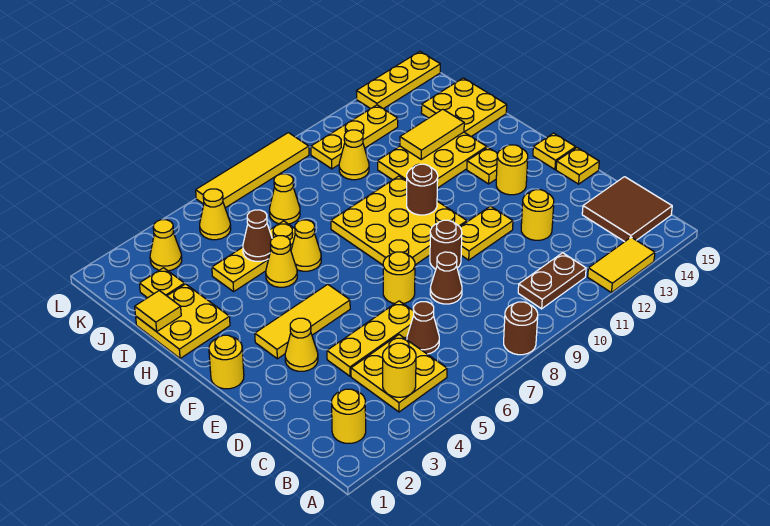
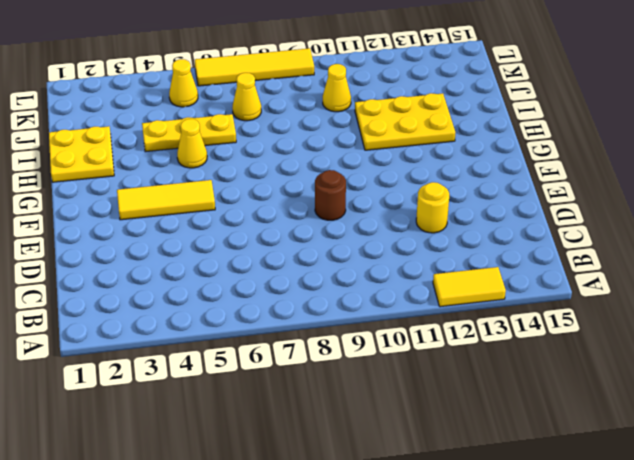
none -> brown round brick A8 level 1
none -> yellow round brick B2 level 1
none -> yellow plate B4:C5 level 1
none -> brown plate B10:B11 level 1

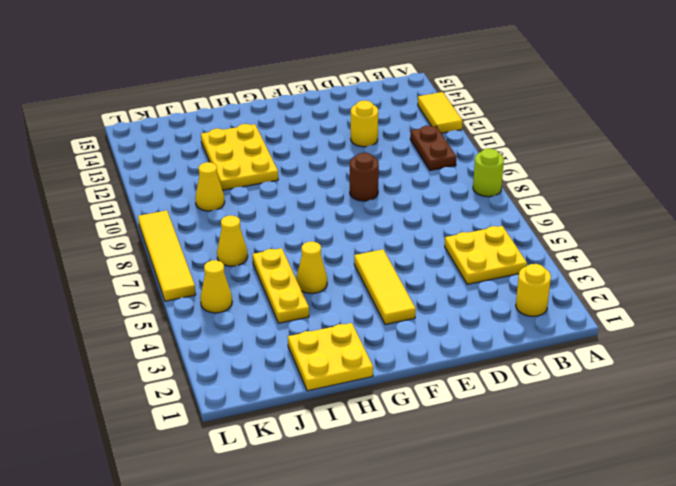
lime round brick A8 level 1 -> brown round brick A8 level 1
none -> brown tile B14:C15 level 1
none -> brown cone C6 level 1
none -> yellow plate D4:D6 level 1
none -> brown cone D8 level 1

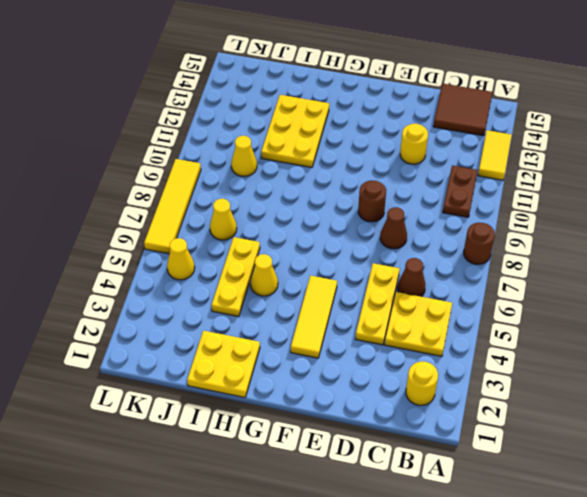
none -> yellow cone E3 level 1
none -> yellow round brick E7 level 1
none -> yellow plate E10:E11 level 1
none -> yellow plate E15 level 1

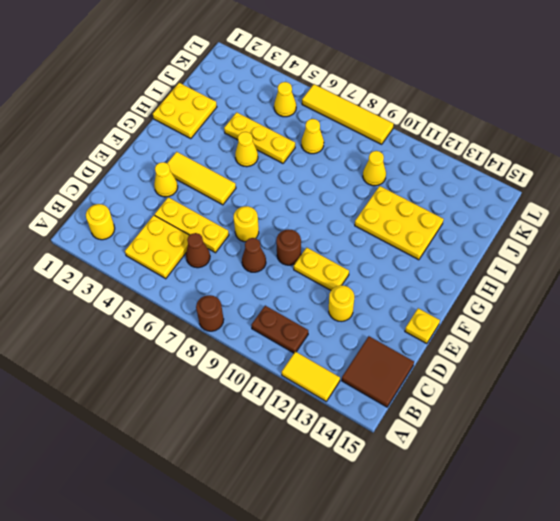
none -> yellow round brick F1 level 1
none -> yellow plate F8:H10 level 1
none -> yellow round brick F13 level 1
none -> yellow plate F15 level 1

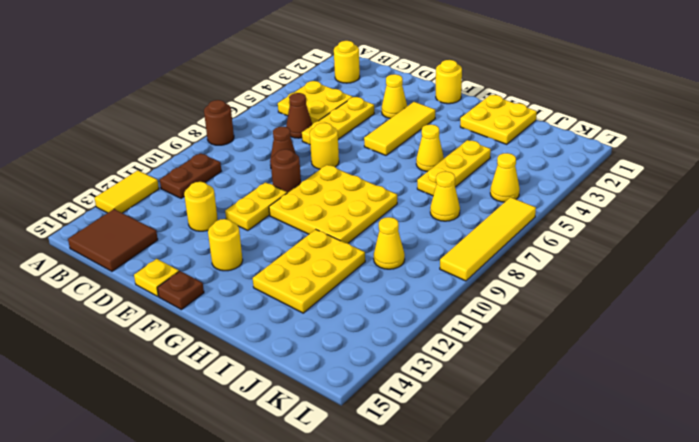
brown plate F15 level 1 -> yellow plate F15 level 1
none -> yellow plate G13 level 1
none -> yellow cone H6 level 1
none -> yellow plate I14:J15 level 1
none -> yellow plate J2 level 1

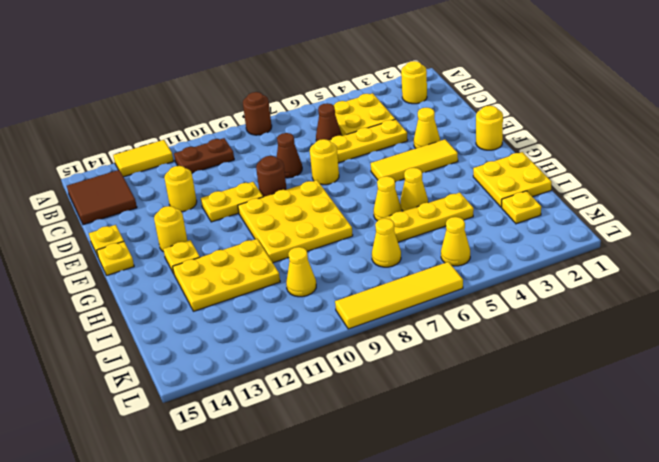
none -> yellow plate I14:J15 level 1
none -> yellow cone K3 level 1
none -> yellow plate K10:K12 level 1
none -> yellow plate L13:L15 level 1

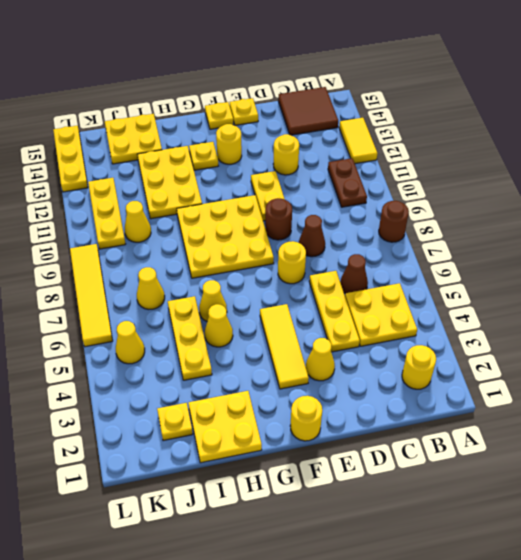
none -> yellow cone K3 level 1
none -> yellow round brick B4 level 2
none -> brown round brick G10 level 2
none -> yellow tile I1 level 2

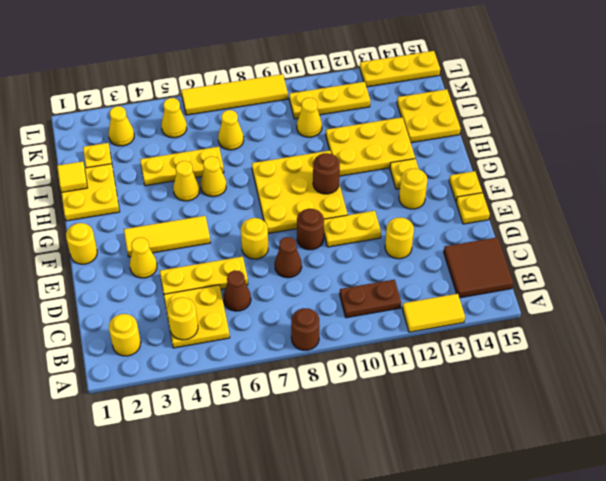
none -> brown cone I5 level 2
none -> yellow tile I12:I13 level 2

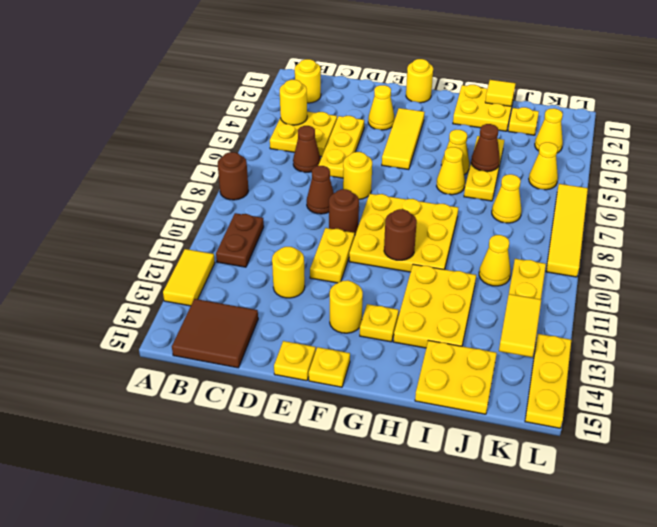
yellow tile K12:K13 level 2 -> yellow tile I12:I13 level 2

